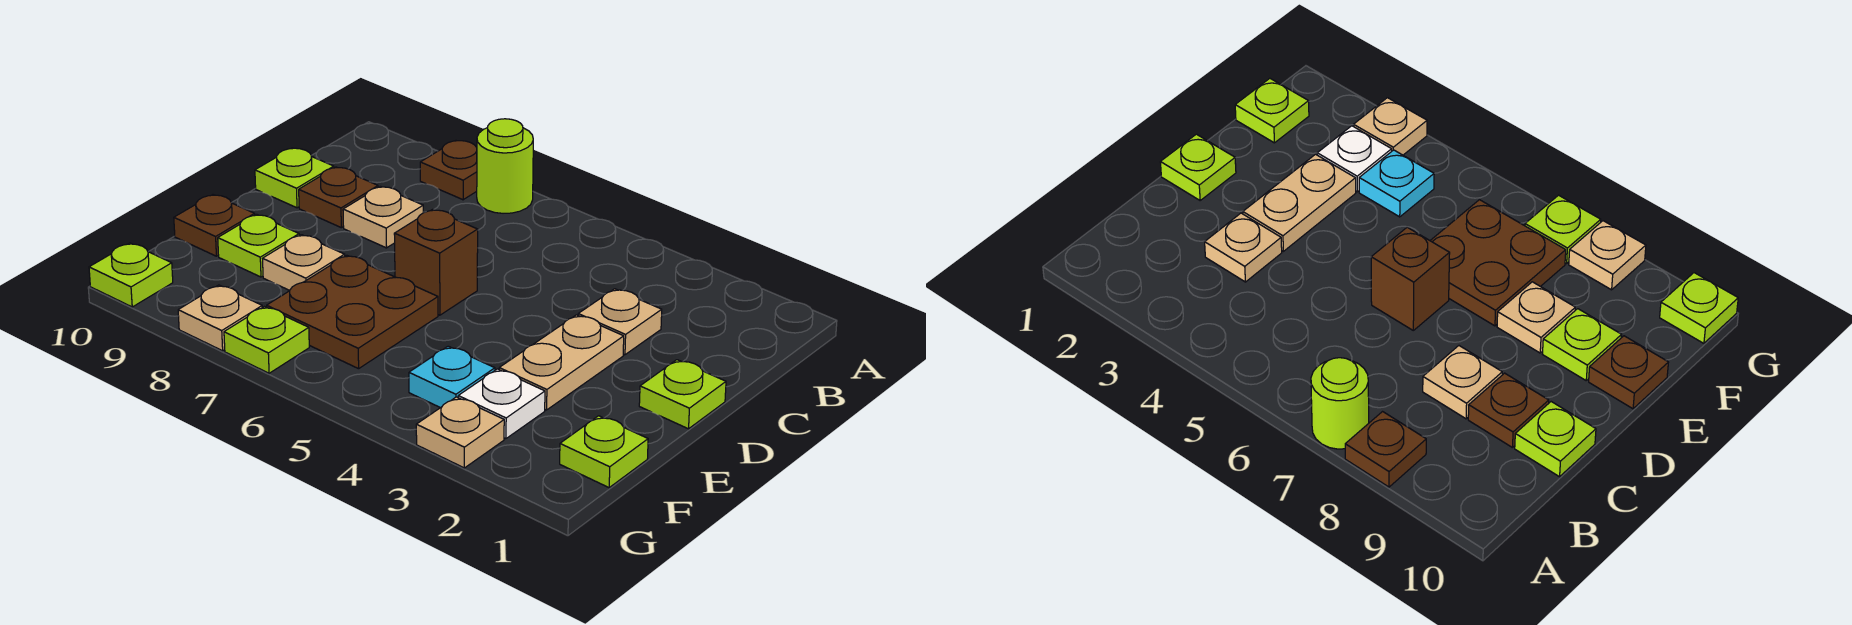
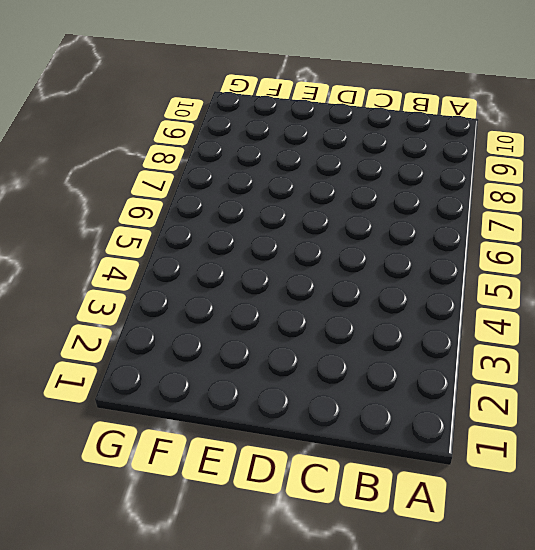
none -> lime round brick A7 level 1
none -> brown plate A8 level 1
none -> tan plate C3 level 1

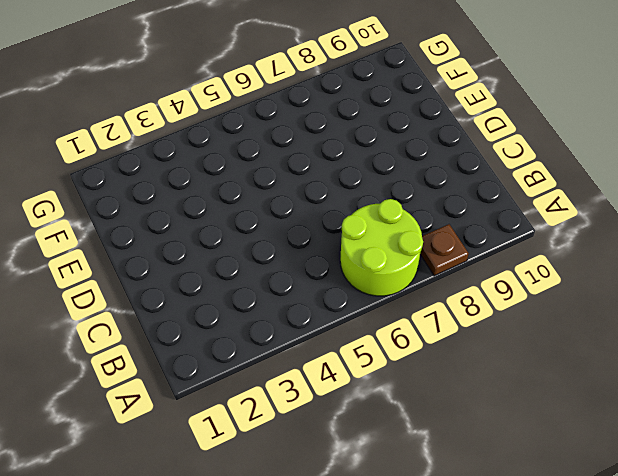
lime round brick A6:B7 level 1 -> lime round brick A7 level 1
none -> tan plate C3 level 1
none -> tan plate C8 level 1
none -> brown plate C9 level 1

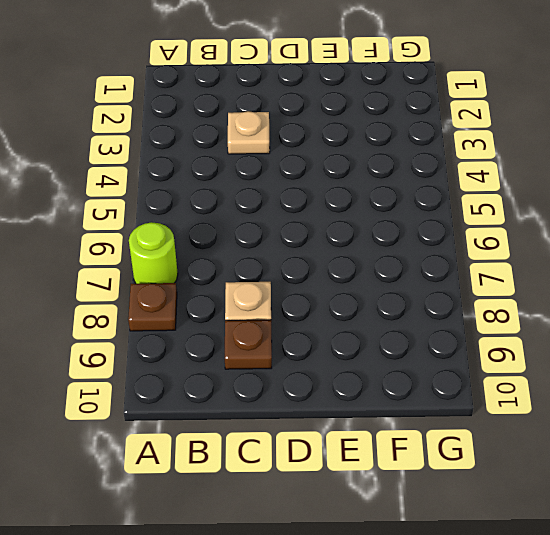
none -> lime plate C10 level 1
none -> lime plate D1 level 1
none -> tan plate D3:E3 level 1

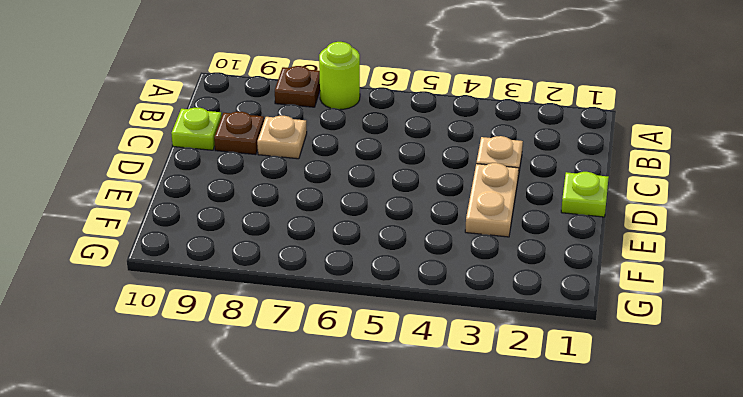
none -> brown brick D6 level 1
none -> brown plate E6:F7 level 1
none -> tan plate E8 level 1

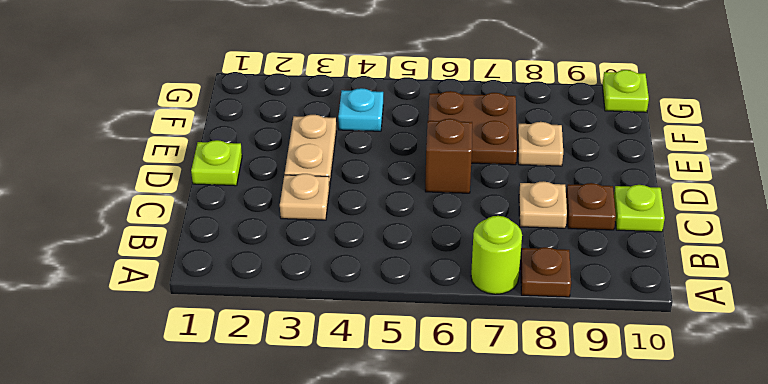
none -> lime plate E9 level 1
none -> brown plate E10 level 1
none -> lime plate F1 level 1

